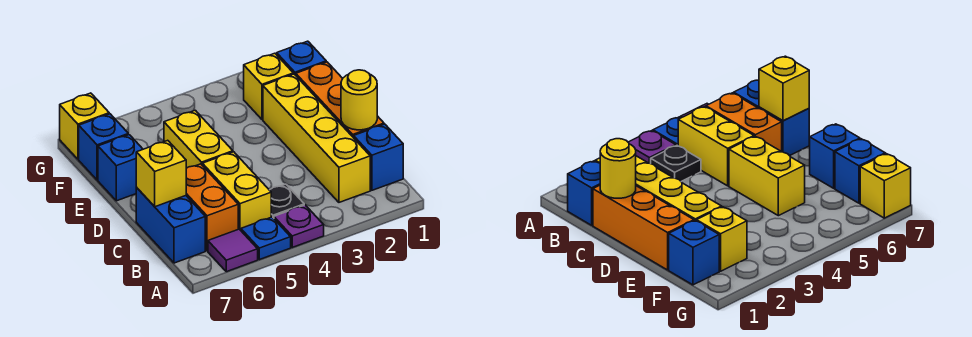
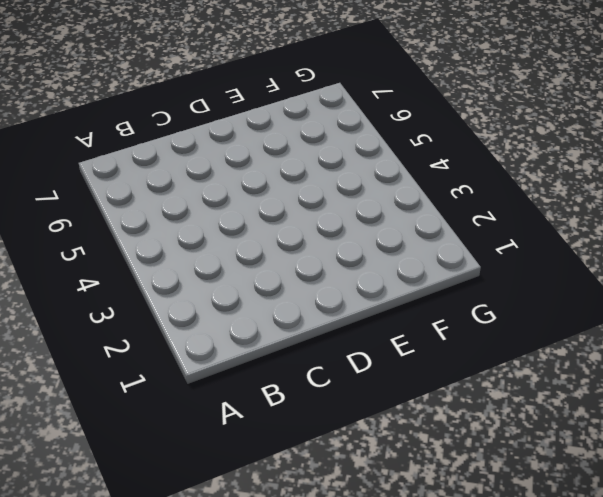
none -> purple plate A4 level 1
none -> blue plate A5 level 1
none -> purple tile A6 level 1

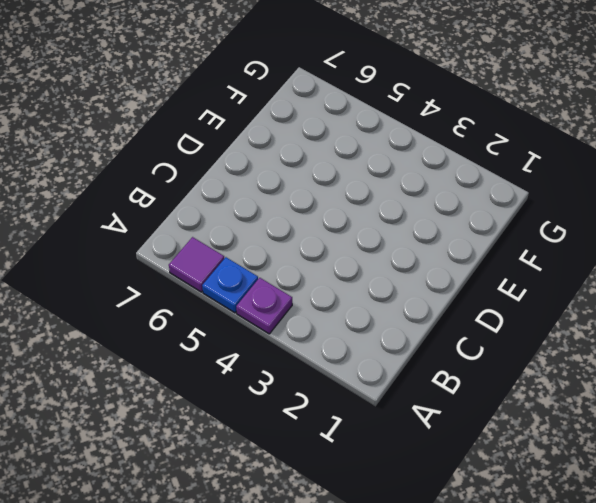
none -> blue brick B1 level 1
none -> yellow brick B2:E2 level 1
none -> black plate B4 level 1

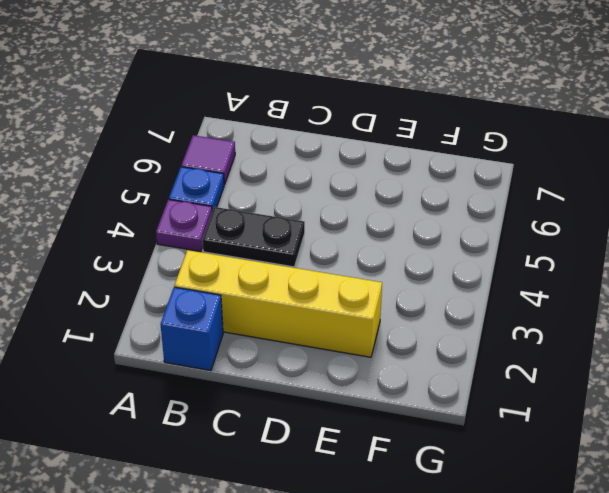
black plate B4:C4 level 1 -> black plate B4 level 1
none -> yellow brick B5:C5 level 1
none -> orange brick B6:C6 level 1
none -> blue brick B7:C7 level 1

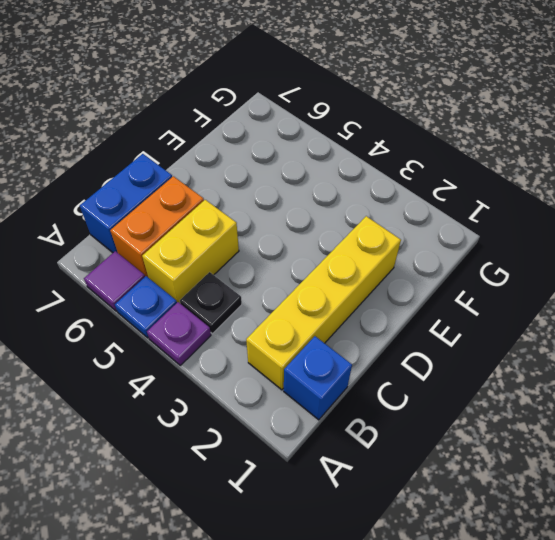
none -> orange brick C1:E1 level 1
none -> yellow brick D5:E5 level 1
none -> blue brick E7 level 1

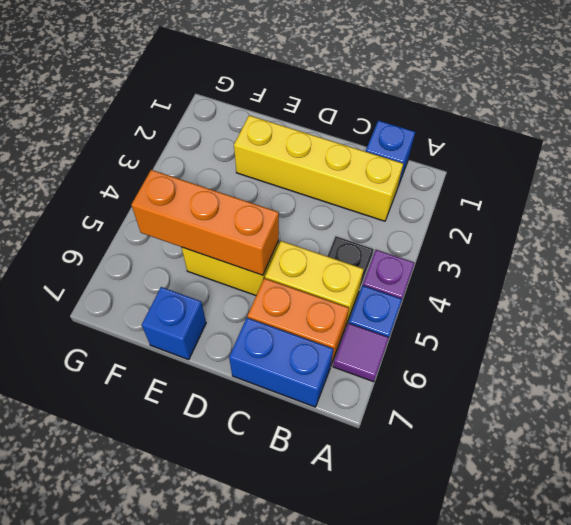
orange brick D5:F5 level 2 -> orange brick C1:E1 level 1
none -> blue brick F1 level 1
none -> yellow brick F2 level 1
none -> blue brick F7 level 1

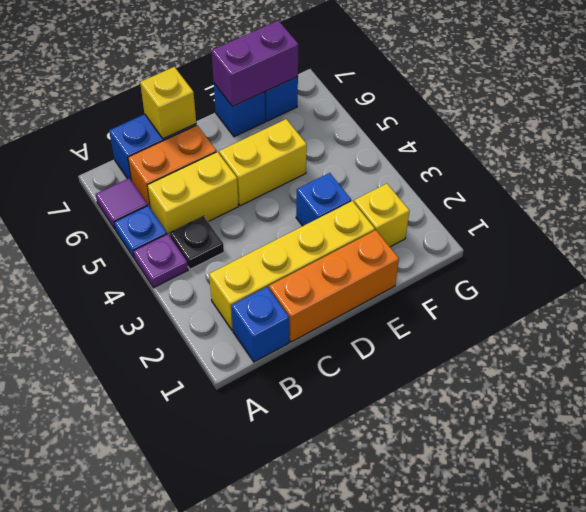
blue brick E3 level 1 -> blue brick F1 level 1
purple brick E7:F7 level 2 -> none
none -> yellow brick G7 level 1
none -> yellow round brick C1 level 2

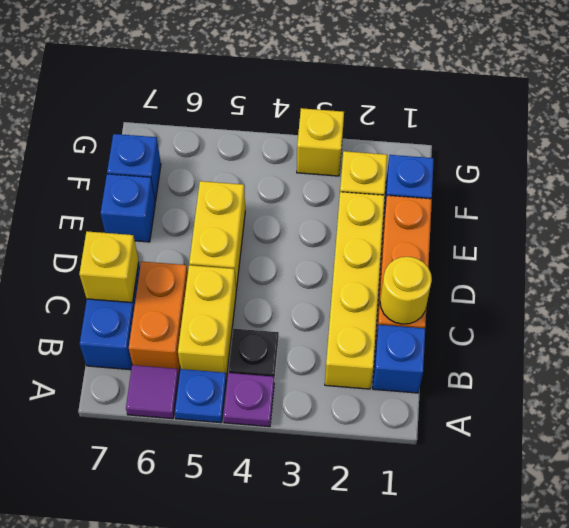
yellow brick G3 level 1 -> yellow brick G7 level 1

